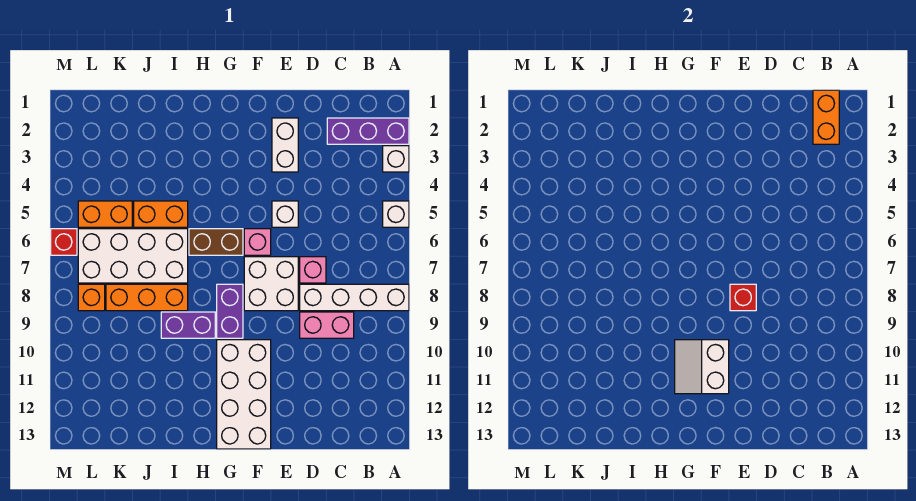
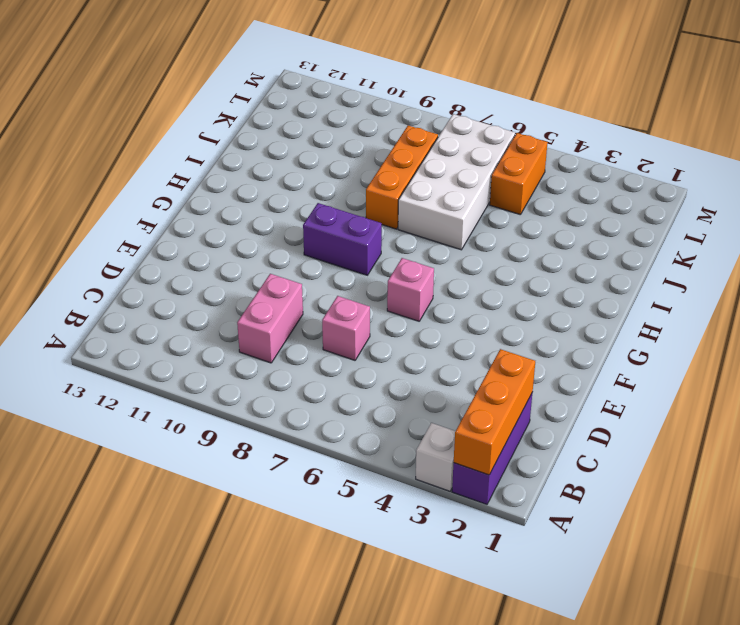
orange brick A2:C2 level 2 -> orange brick B1:B2 level 2
none -> white brick A5 level 1
none -> white brick A8:D8 level 1
none -> white brick E2:E3 level 1

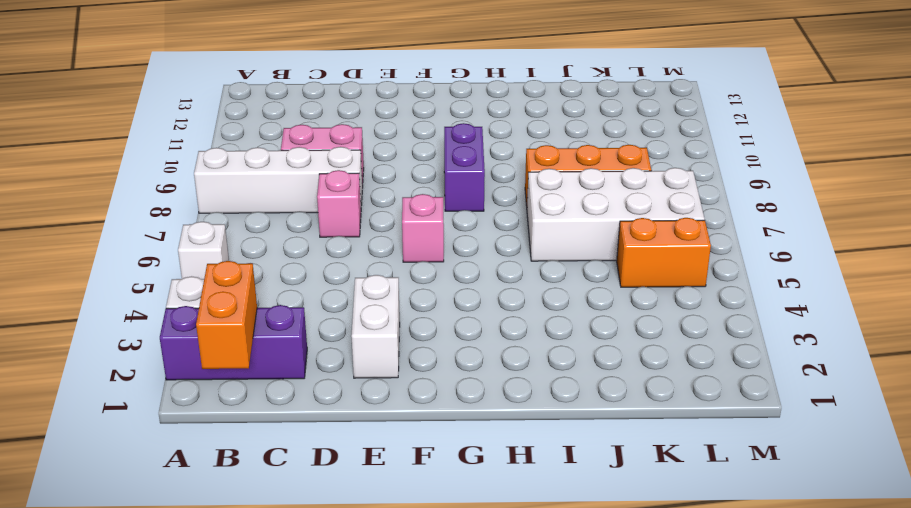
none -> white brick E5 level 1
none -> white brick E7:F8 level 1
none -> white brick F10:G13 level 1

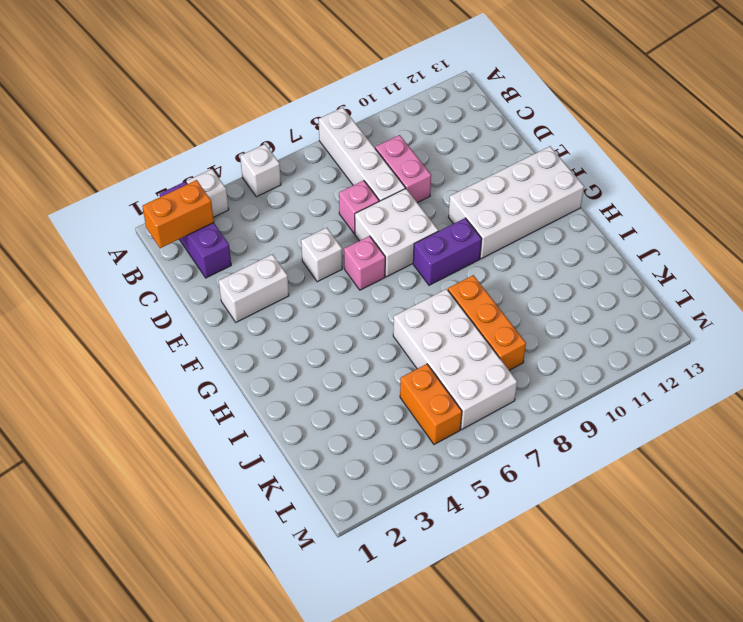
none -> brown brick G6:H6 level 1
none -> purple brick H9:I9 level 1
none -> orange brick I5:J5 level 1

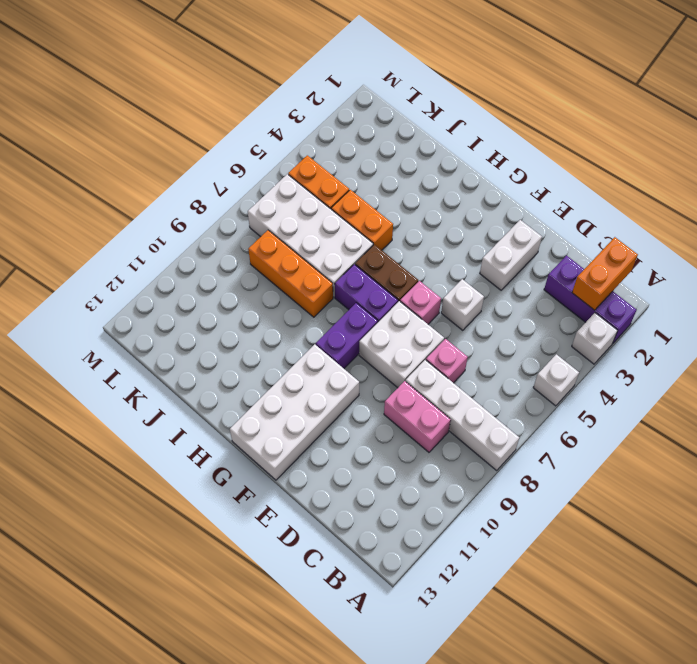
purple brick G7:H7 level 1 -> purple brick H9:I9 level 1
none -> orange brick L8 level 1
none -> red brick M6 level 1
none -> red brick E8 level 2

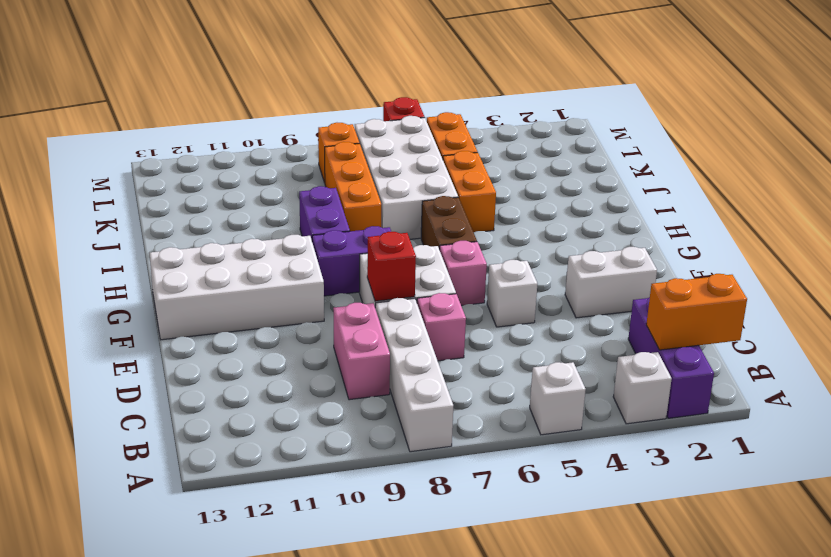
none -> white slope F10:G11 level 2 top F

